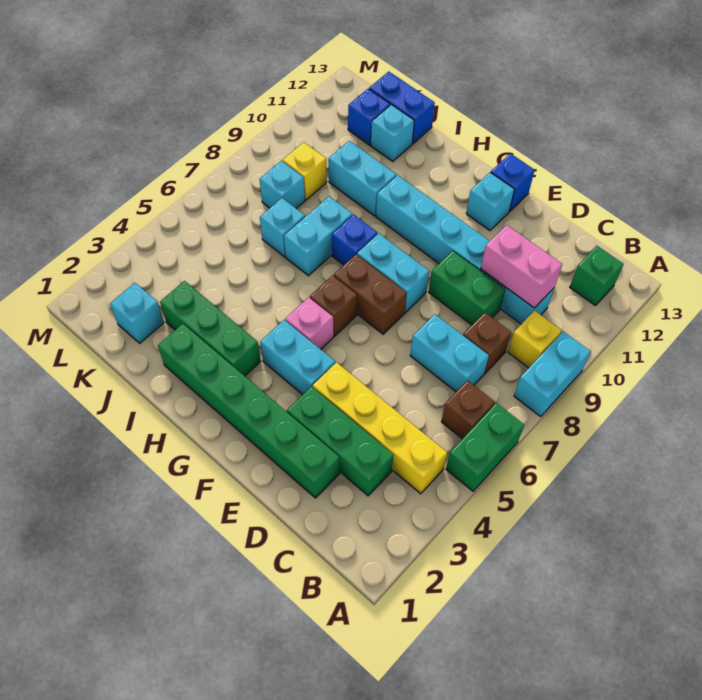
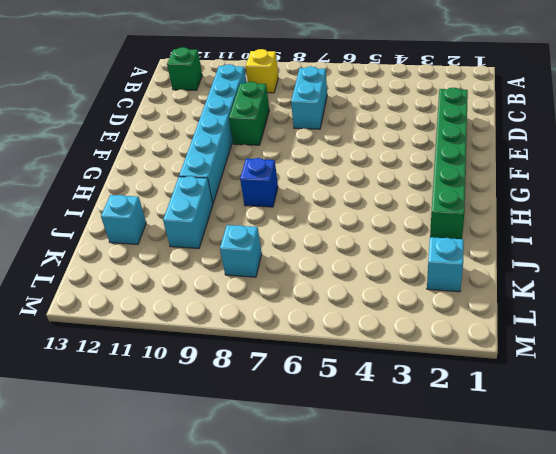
none -> green brick A5:A6 level 1
none -> cyan brick A8:A9 level 1
none -> yellow brick B4:E4 level 1
none -> brown brick B6 level 1

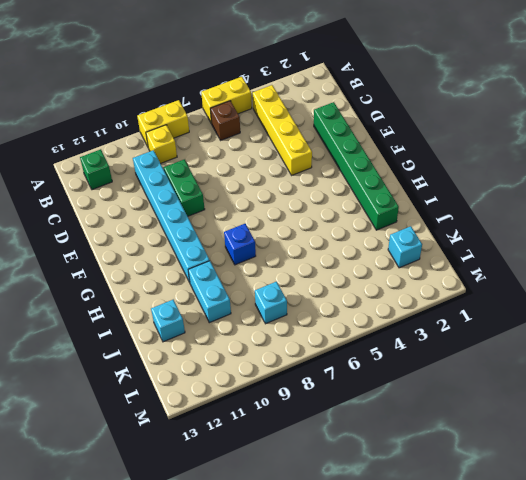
yellow brick A5:A6 level 1 -> green brick A5:A6 level 1
yellow brick A8:A9 level 1 -> cyan brick A8:A9 level 1
none -> green brick C3:E3 level 1
none -> cyan brick C7:D7 level 1
none -> brown brick C8 level 1
none -> cyan brick F4:G4 level 1

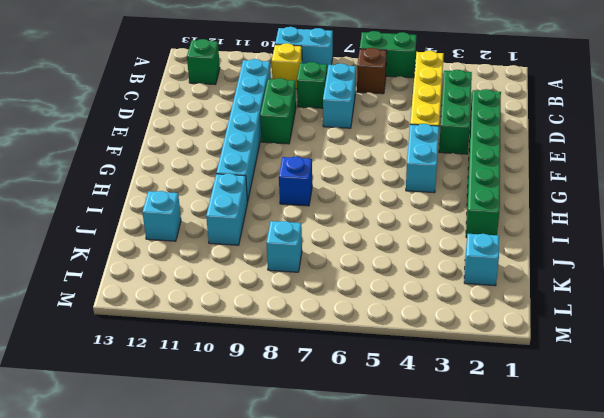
green brick C8 level 1 -> brown brick C8 level 1
none -> brown brick F7:G7 level 1
none -> cyan brick F8:G8 level 1
none -> cyan brick F12 level 1
none -> blue brick F13 level 1

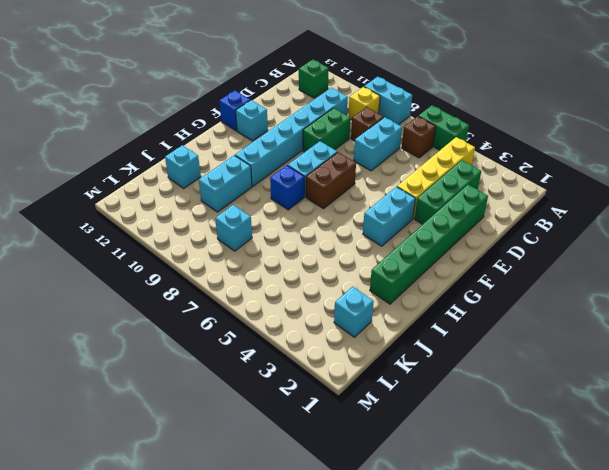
none -> pink brick G5 level 1
none -> brown brick G6 level 1
none -> green brick H3:J3 level 1
none -> cyan brick I7:I8 level 1

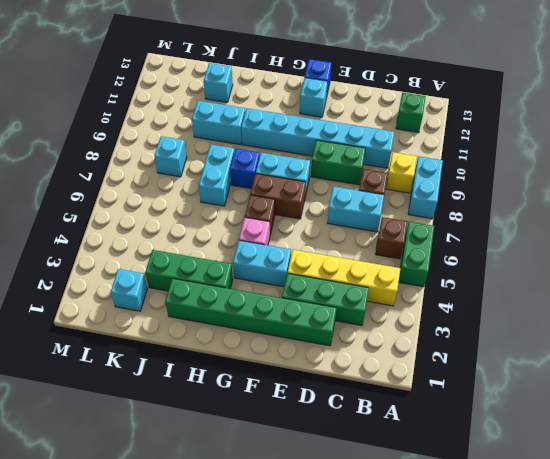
none -> cyan brick J7 level 1
none -> blue brick J13:K13 level 1
none -> yellow brick K9 level 1
none -> blue brick K12 level 1

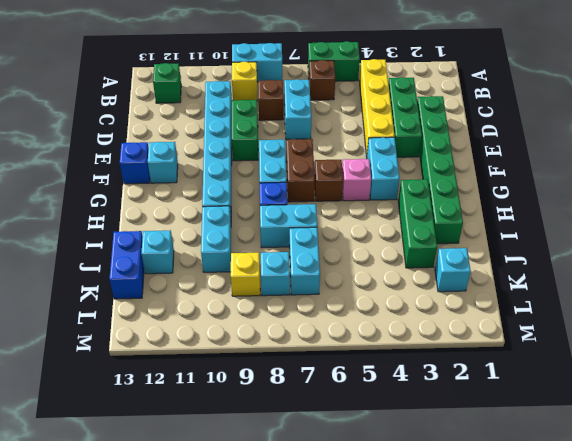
cyan brick J7:K7 level 1 -> cyan brick J7 level 1
none -> blue brick K12 level 1
none -> pink brick C10:D10 level 2

